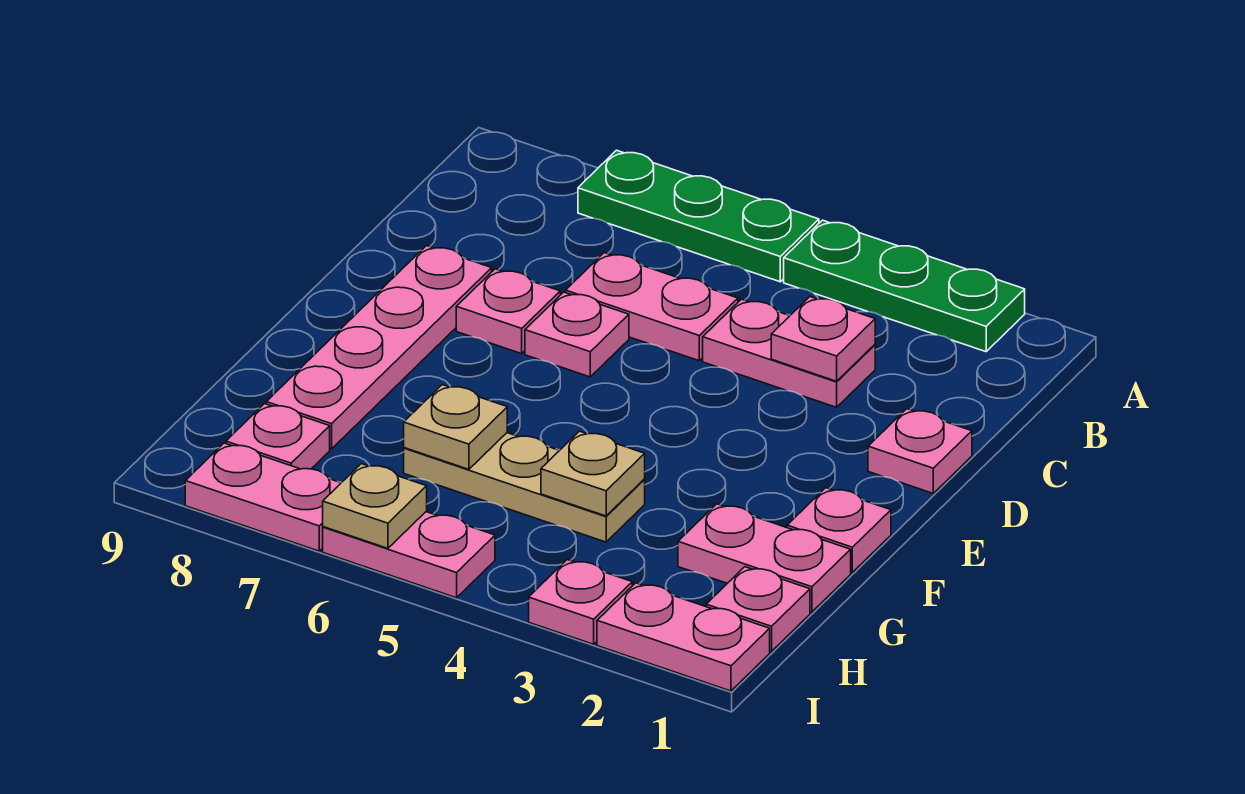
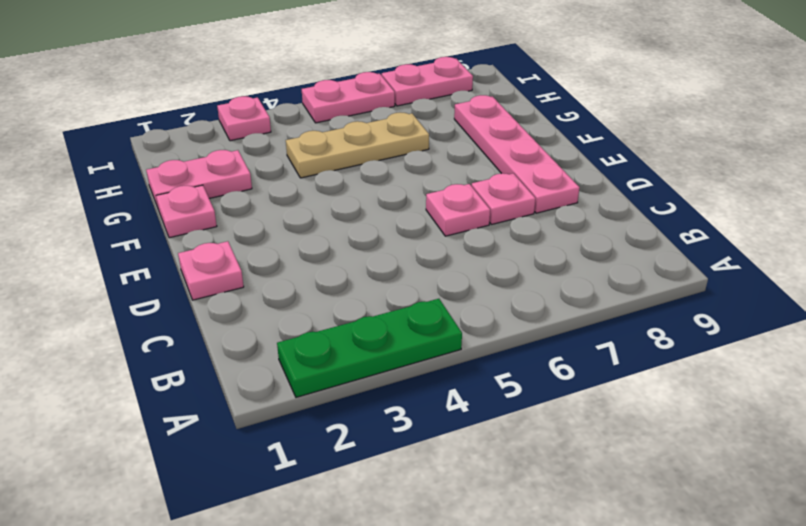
none -> green plate A5:A7 level 1
none -> pink plate C3:C4 level 1
none -> pink plate C5:C6 level 1

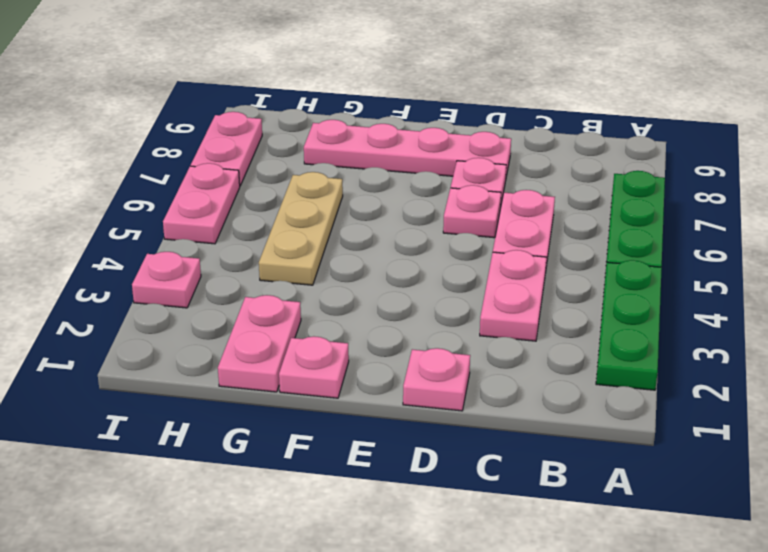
none -> pink plate H1 level 1
none -> pink plate H8 level 1
none -> pink plate I1:I2 level 1

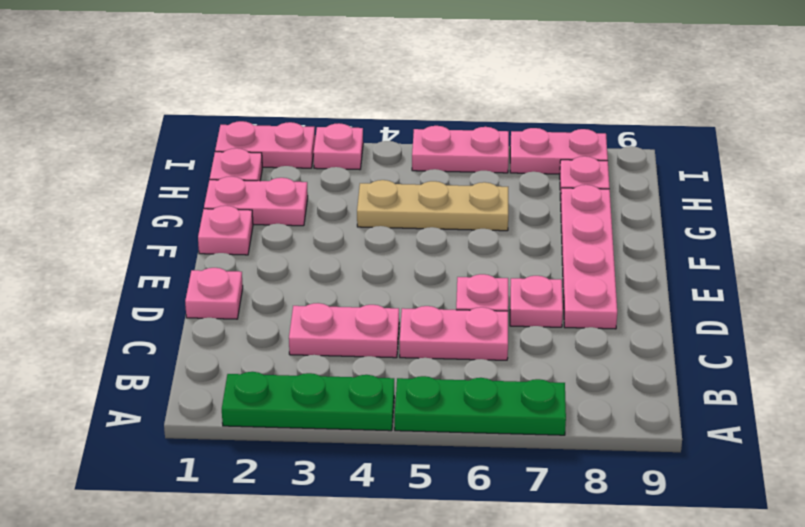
none -> pink plate C3 level 2
none -> tan plate G4 level 2
none -> tan plate G6 level 2

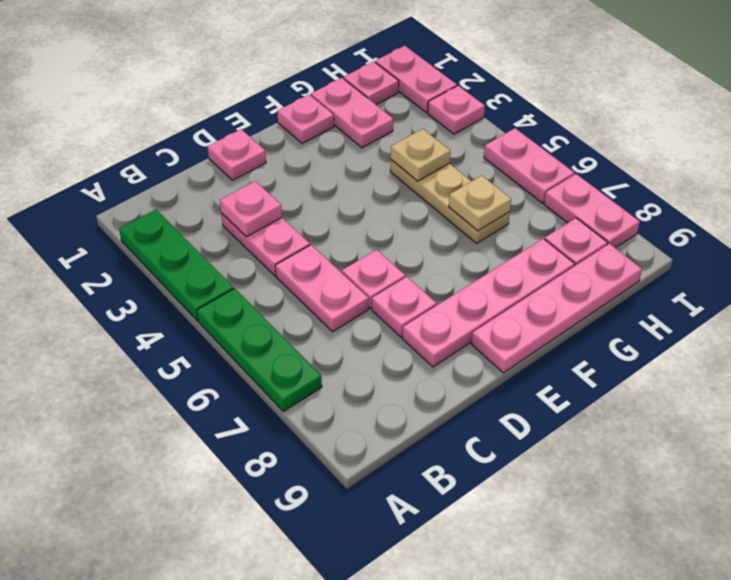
pink plate E9:H9 level 1 -> none
none -> tan plate I6 level 2

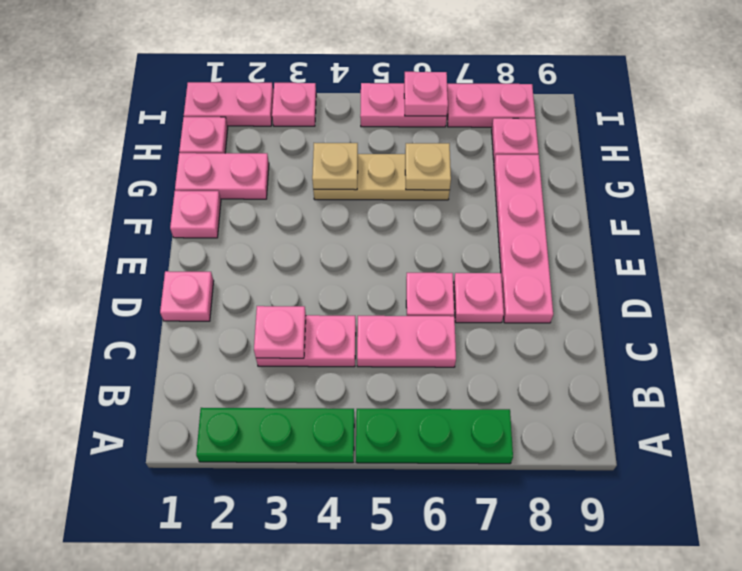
pink plate I6 level 2 -> tan plate I6 level 2

